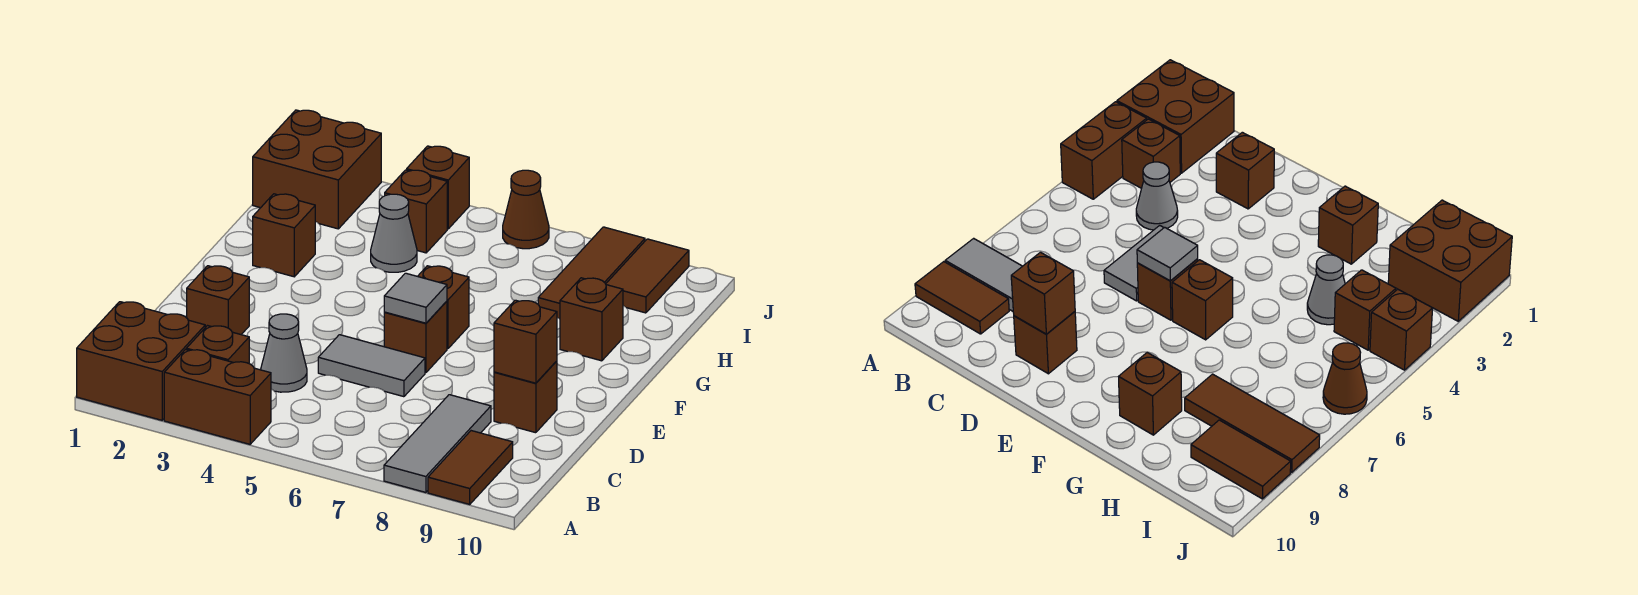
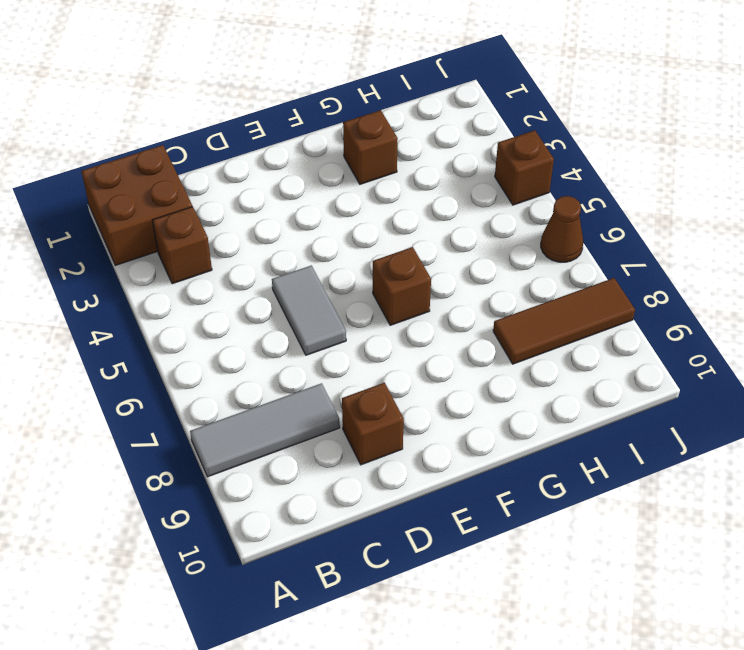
none -> brown brick A3:A4 level 1
none -> brown tile A9:B9 level 1
none -> grey cone C4 level 1

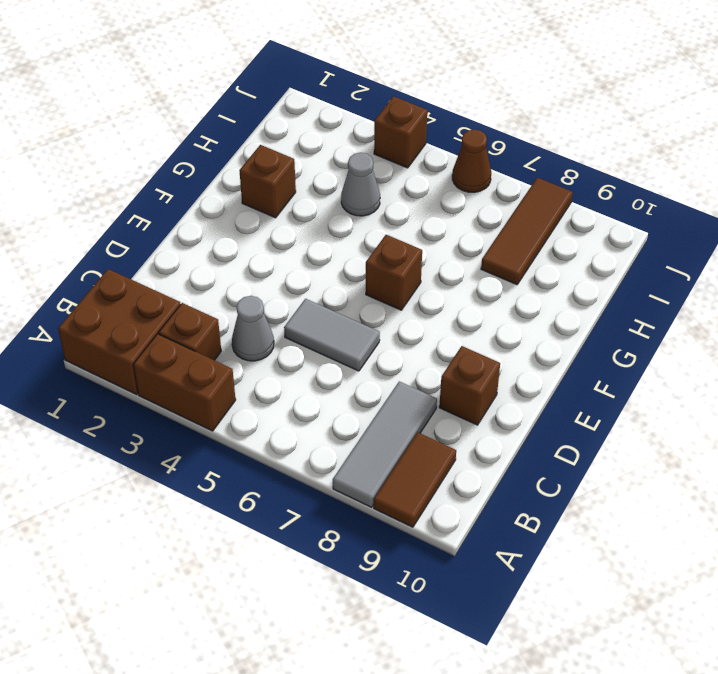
none -> brown brick D2 level 1
none -> brown brick E6 level 1
none -> brown brick G9 level 1

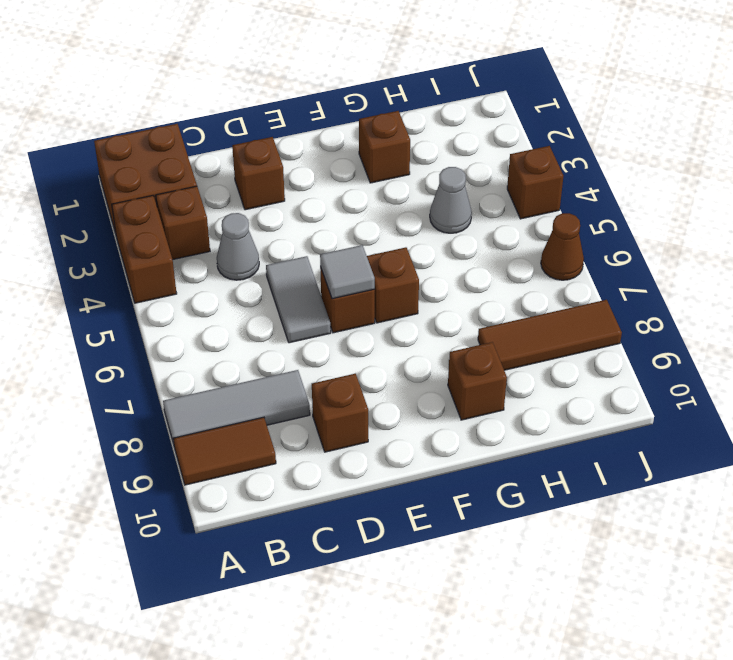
none -> brown brick I1:J2 level 1
none -> brown brick I4 level 1
none -> brown tile I9:J9 level 1

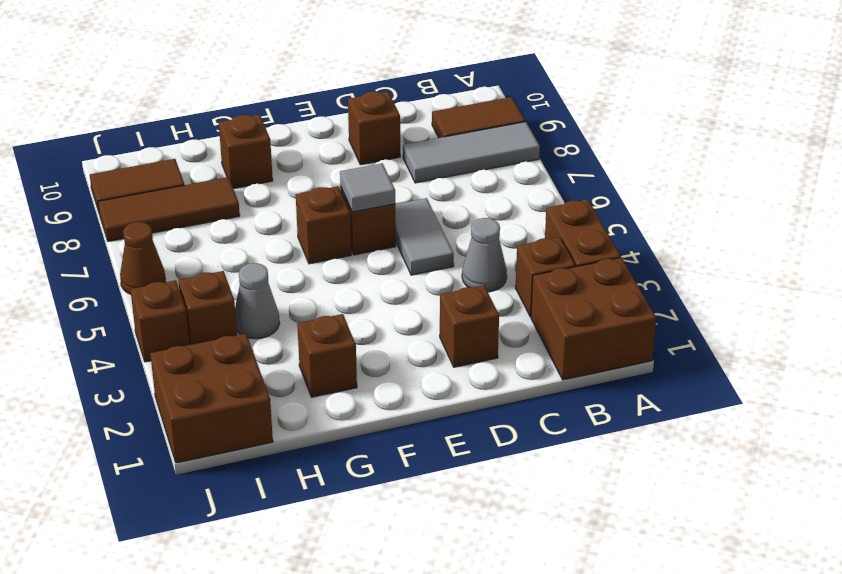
none -> brown brick D9 level 2

